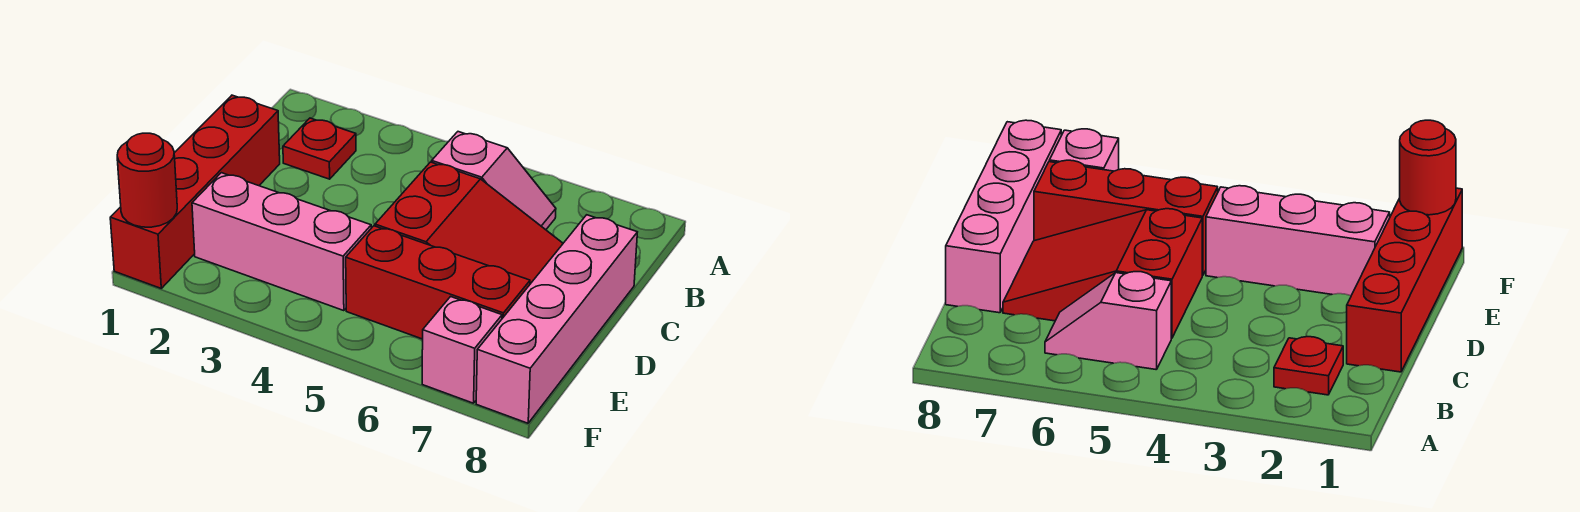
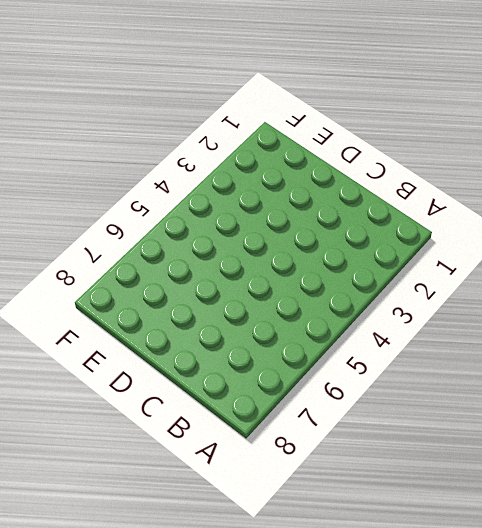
none -> red plate B2 level 1
none -> pink slope B5:B6 level 1 top 5

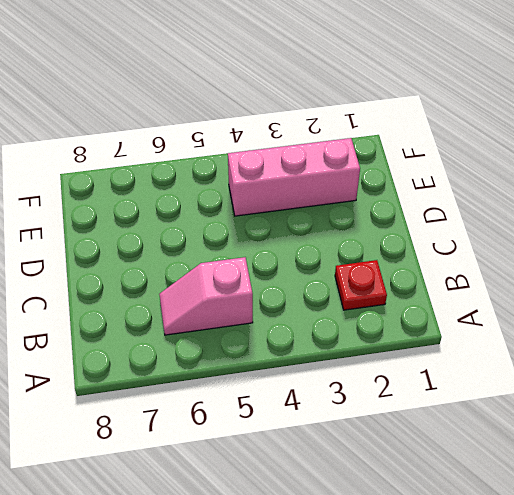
none -> red brick C1:F1 level 1
none -> red slope C5:D7 level 1 top 5

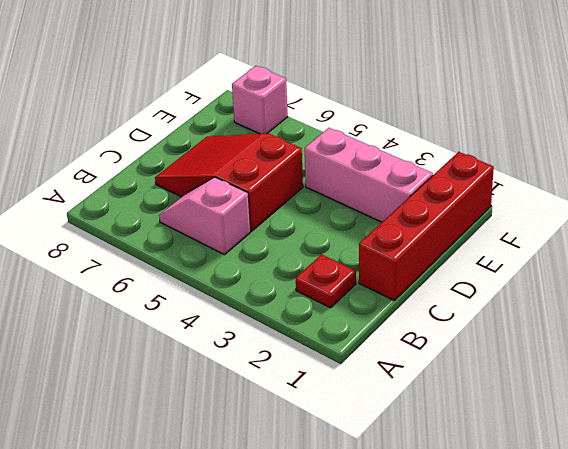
none -> pink brick C8:F8 level 1
none -> red brick E5:E7 level 1

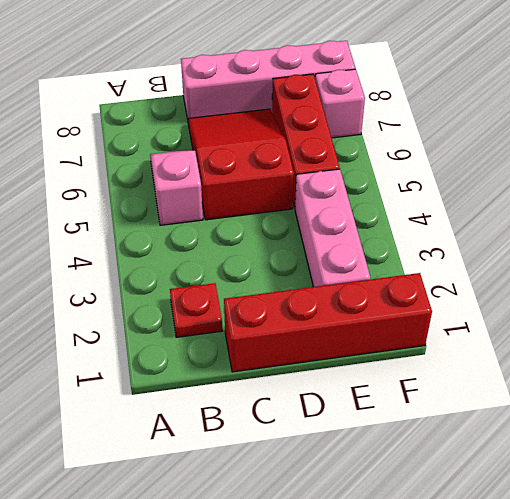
none -> red round brick F1 level 2

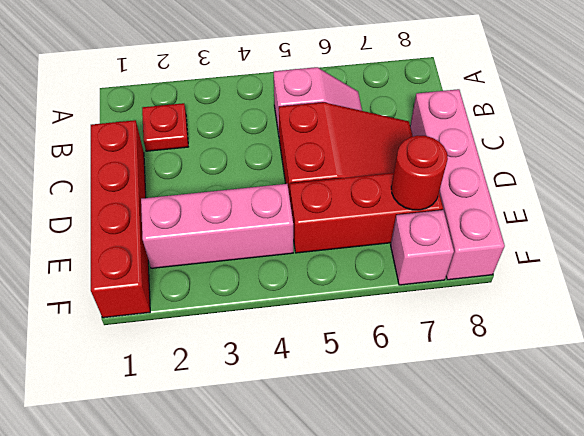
red round brick E7 level 2 -> red round brick F1 level 2

